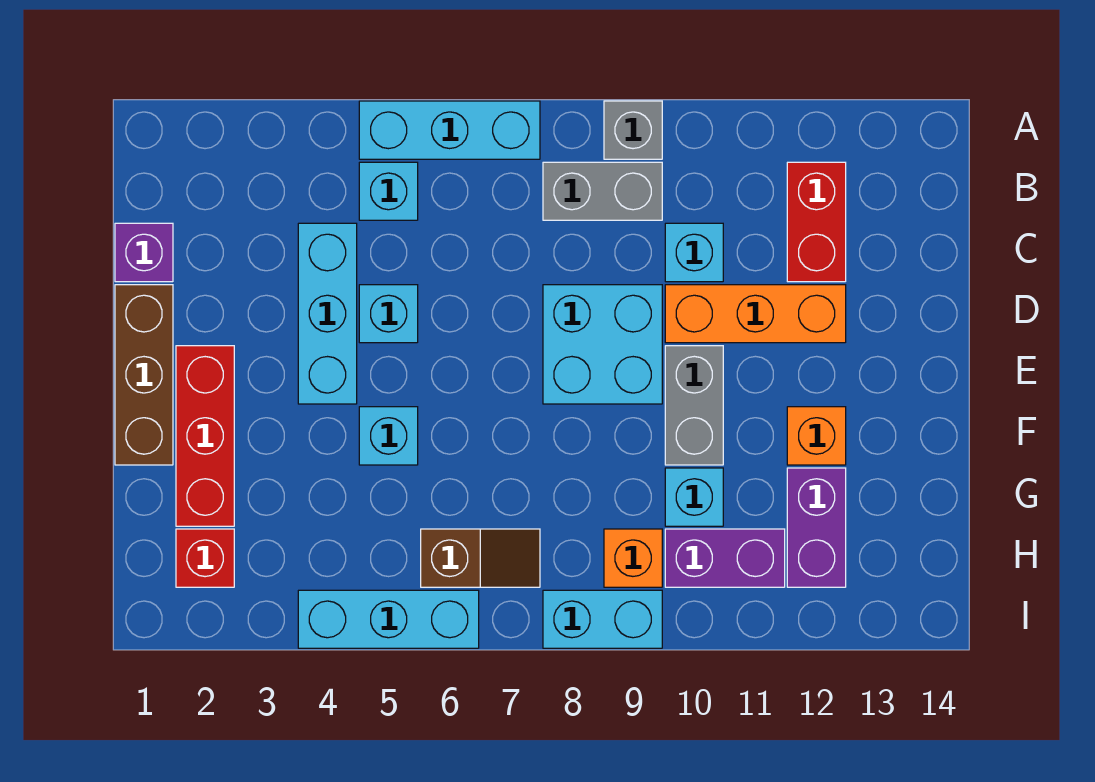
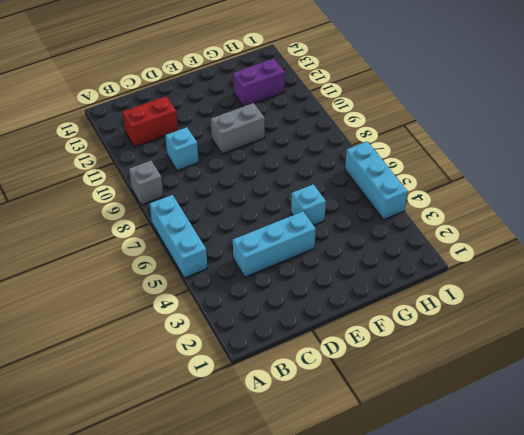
none -> cyan brick B5 level 1
none -> grey brick B8:B9 level 1
none -> purple brick C1 level 1

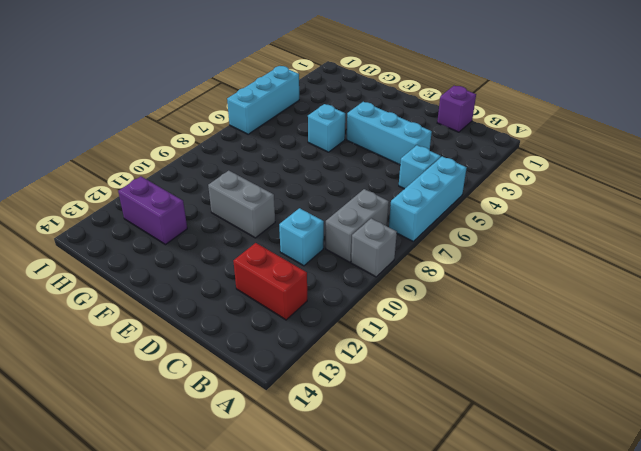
none -> brown brick D1:F1 level 1
none -> cyan brick D5 level 1
none -> cyan brick D8:E9 level 1

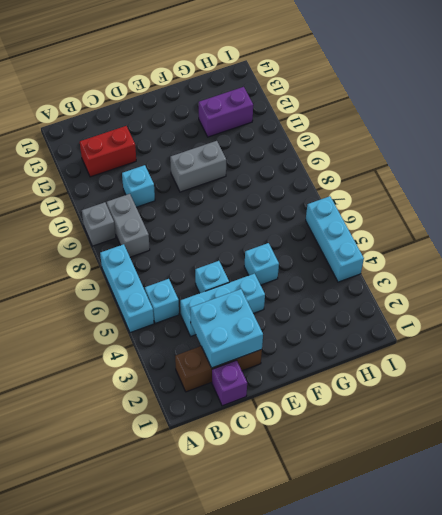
brown brick B2:D2 level 1 -> brown brick D1:F1 level 1
cyan brick C2:D3 level 2 -> cyan brick D8:E9 level 1
none -> orange brick D10:D12 level 1
none -> red brick E2:G2 level 1
none -> orange brick F12 level 1

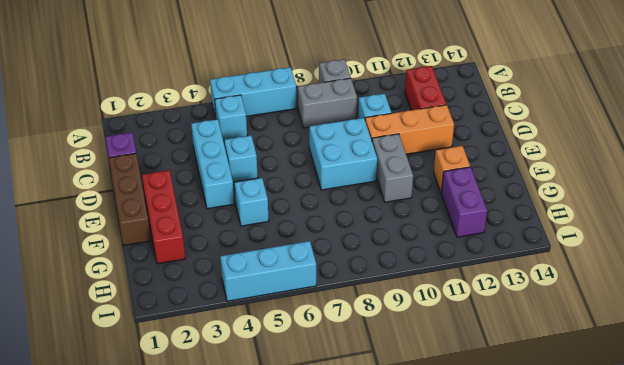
none -> cyan brick G10 level 1
none -> red brick H2 level 1
none -> brown slope H6:H7 level 1 top 6

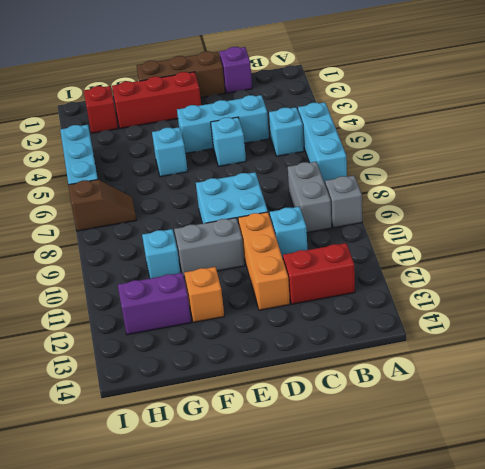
brown slope H7:I7 level 1 top I -> brown slope H6:H7 level 1 top 6
none -> orange brick H9 level 1
none -> purple brick H10:H11 level 1
none -> cyan brick I8:I9 level 1

